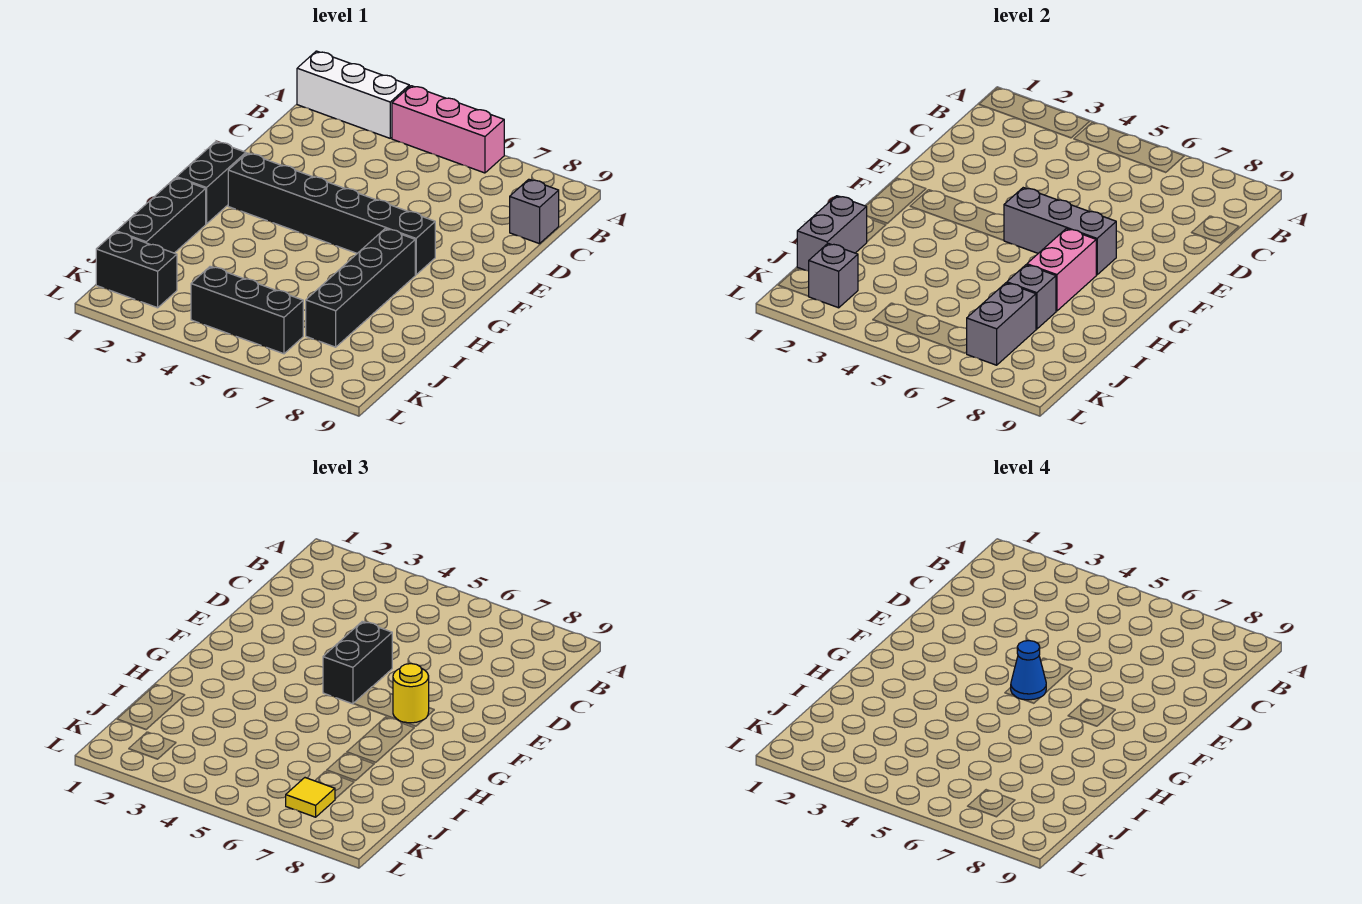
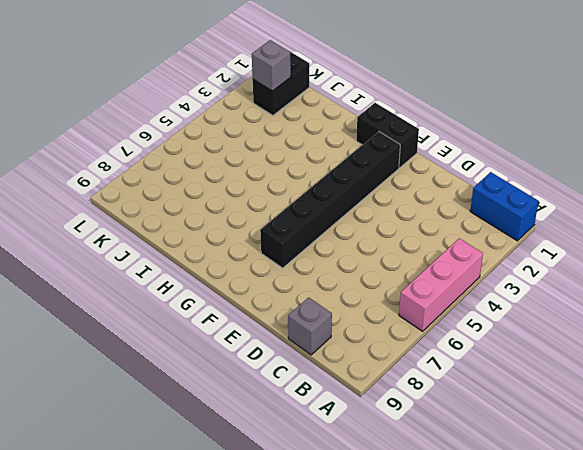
blue brick A1:B1 level 1 -> white brick A1:A3 level 1
none -> black brick G7:J7 level 1
none -> black brick H1:J1 level 1
none -> black brick K4:K6 level 1

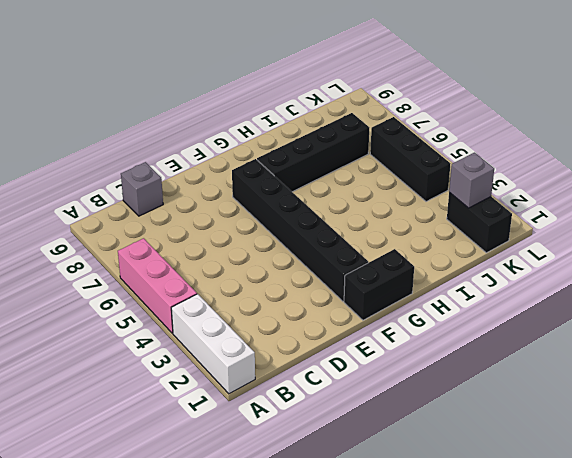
none -> black brick H1:J1 level 1
none -> grey brick F5:F7 level 2
none -> pink brick G7:H7 level 2

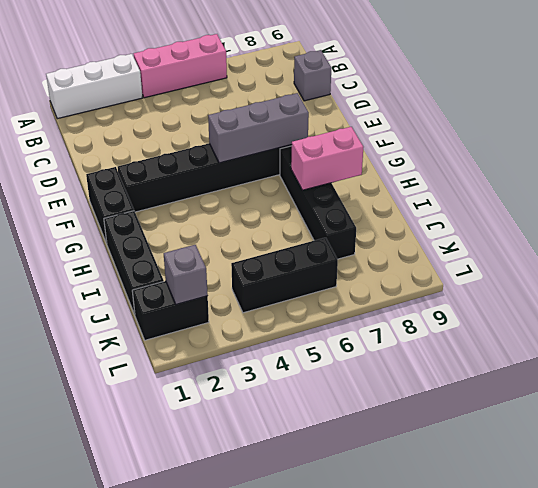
pink brick H7:H8 level 2 -> pink brick G7:H7 level 2
none -> grey brick I1:J1 level 2
none -> grey brick I7 level 2
none -> grey brick J7:K7 level 2

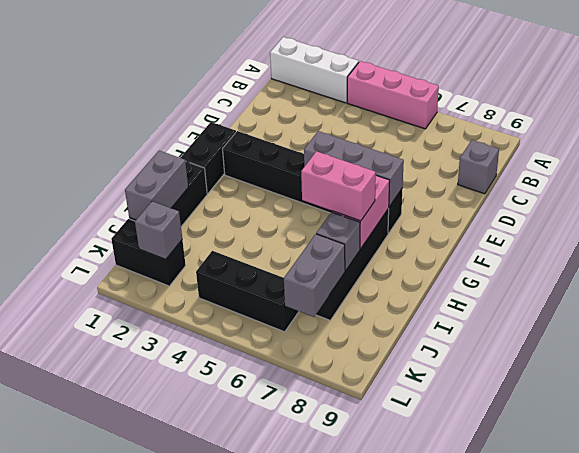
pink brick H6:H7 level 3 -> none
none -> black brick E5:F5 level 3
none -> yellow round brick F7 level 3
none -> yellow tile K7 level 3

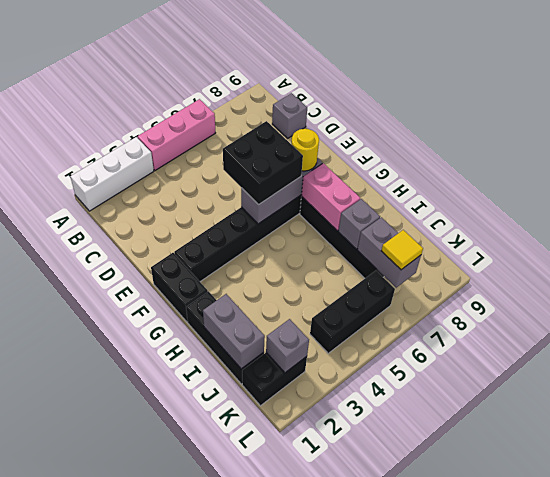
black brick E5:F6 level 3 -> black brick E5:F5 level 3
none -> blue cone F5 level 4

